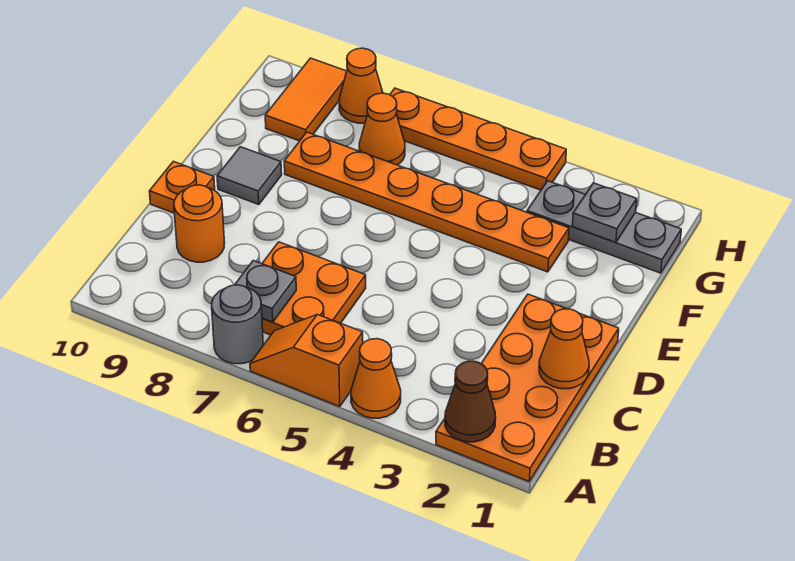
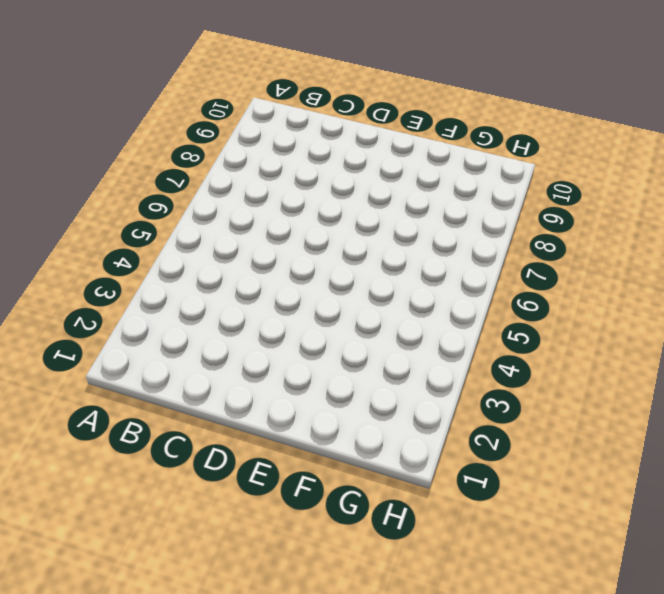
none -> orange plate A1:D2 level 1
none -> orange cone A4 level 1
none -> orange slope A5:A6 level 1 top 5

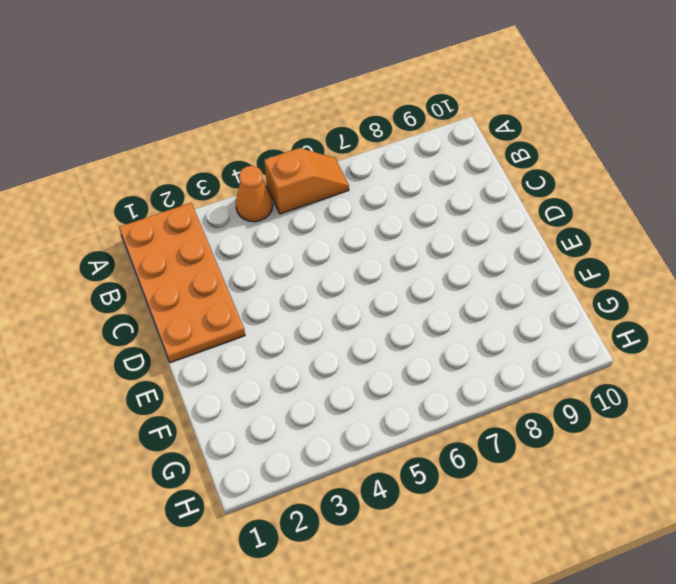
none -> grey round brick A7 level 1
none -> orange plate B6:C7 level 1
none -> orange round brick C9 level 1

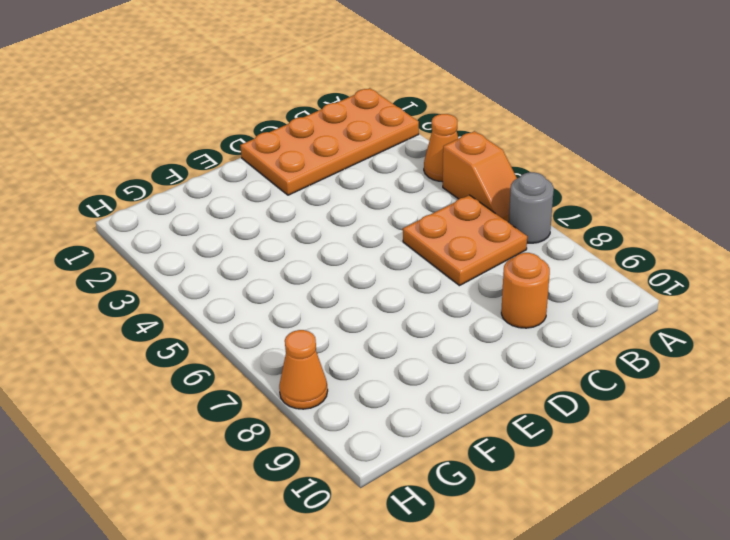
none -> orange plate D10 level 1
none -> grey tile E9 level 1
none -> orange plate F3:F8 level 1

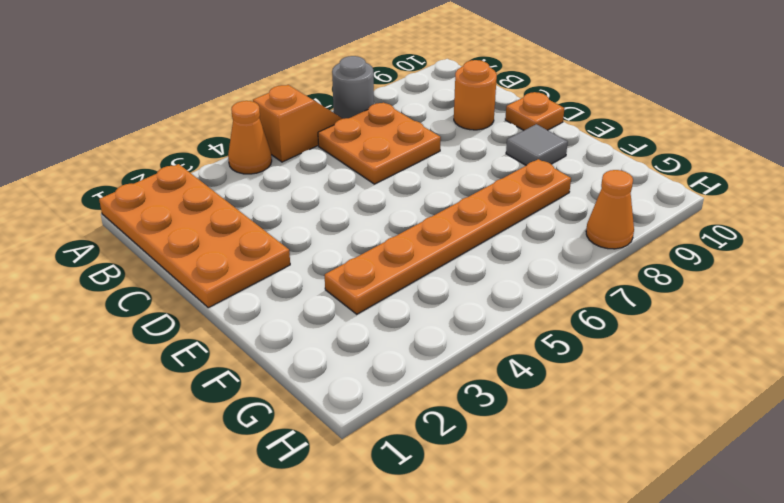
none -> grey plate G1:G3 level 1
none -> orange cone G7 level 1
none -> orange tile G9:H9 level 1

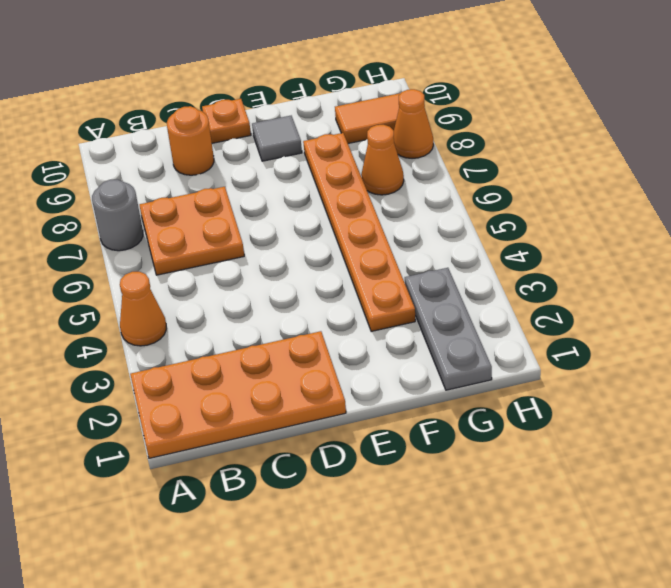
none -> orange slope A5:A6 level 1 top 5
none -> orange plate H4:H7 level 1
none -> brown cone A2 level 2

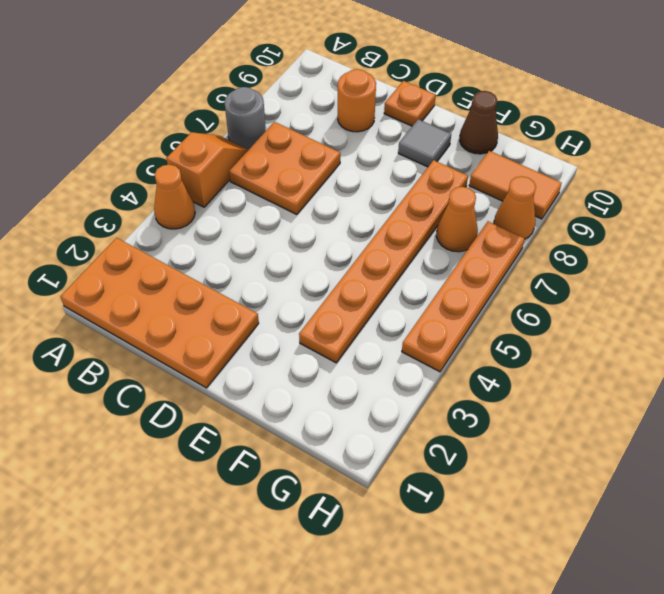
brown cone F10 level 1 -> brown cone A2 level 2
none -> grey plate G1:G3 level 1
none -> grey plate B7 level 2
none -> orange cone C1 level 2

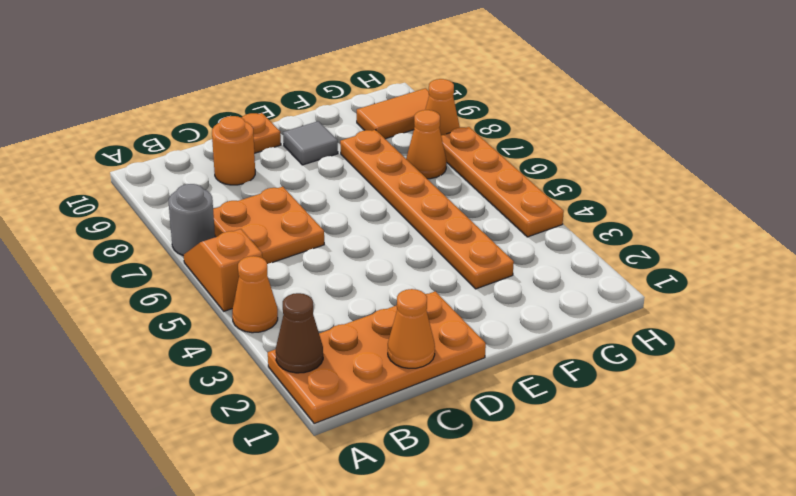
none -> grey plate G1:G3 level 1
none -> grey plate B7 level 2
none -> grey plate G2 level 2

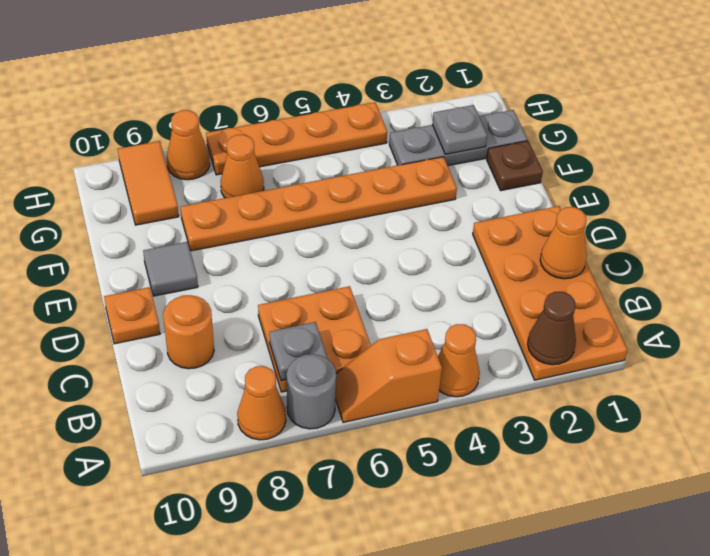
orange cone A8 level 1 -> none
brown plate F1 level 1 -> none

